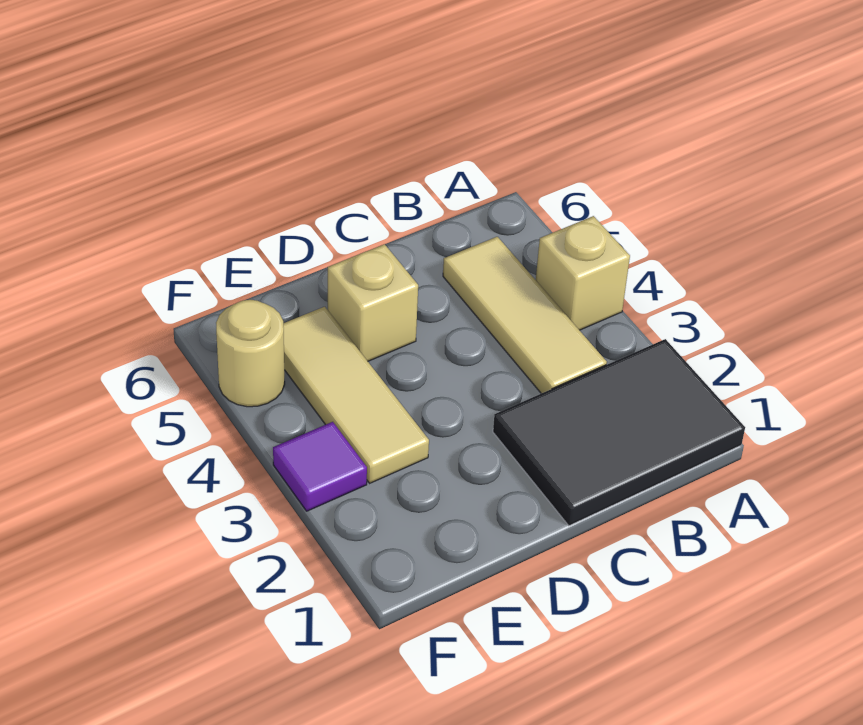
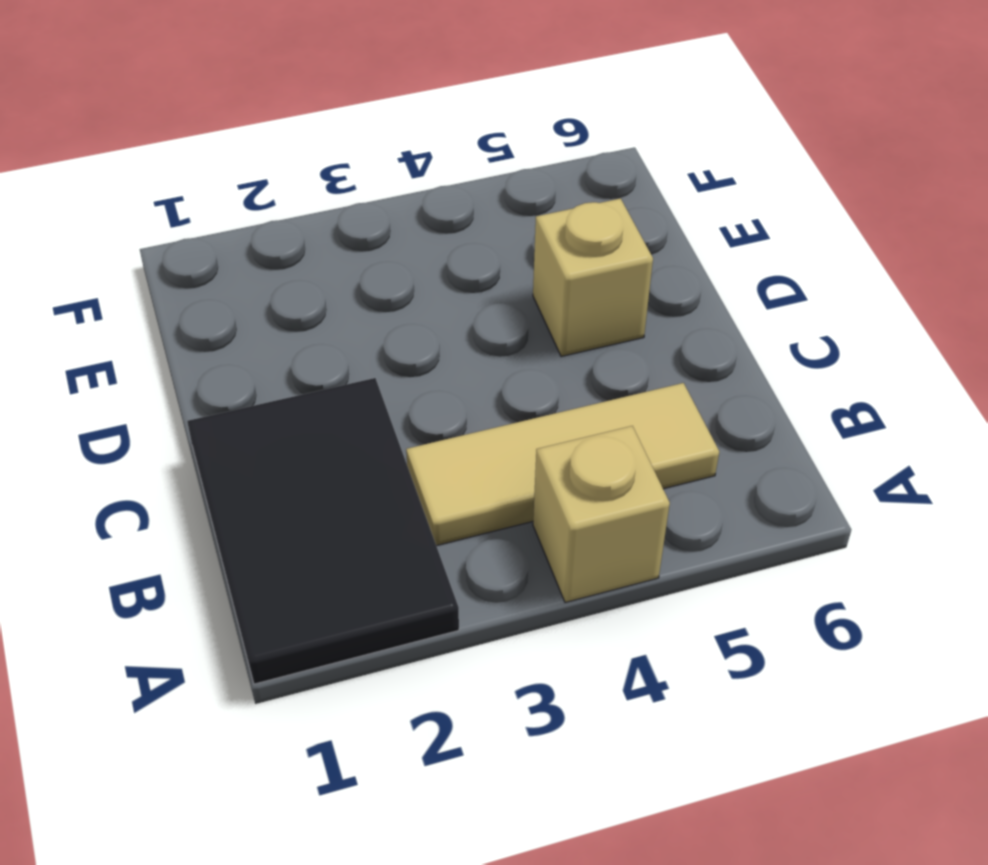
none -> tan tile E3:E5 level 1
none -> purple tile F3 level 1

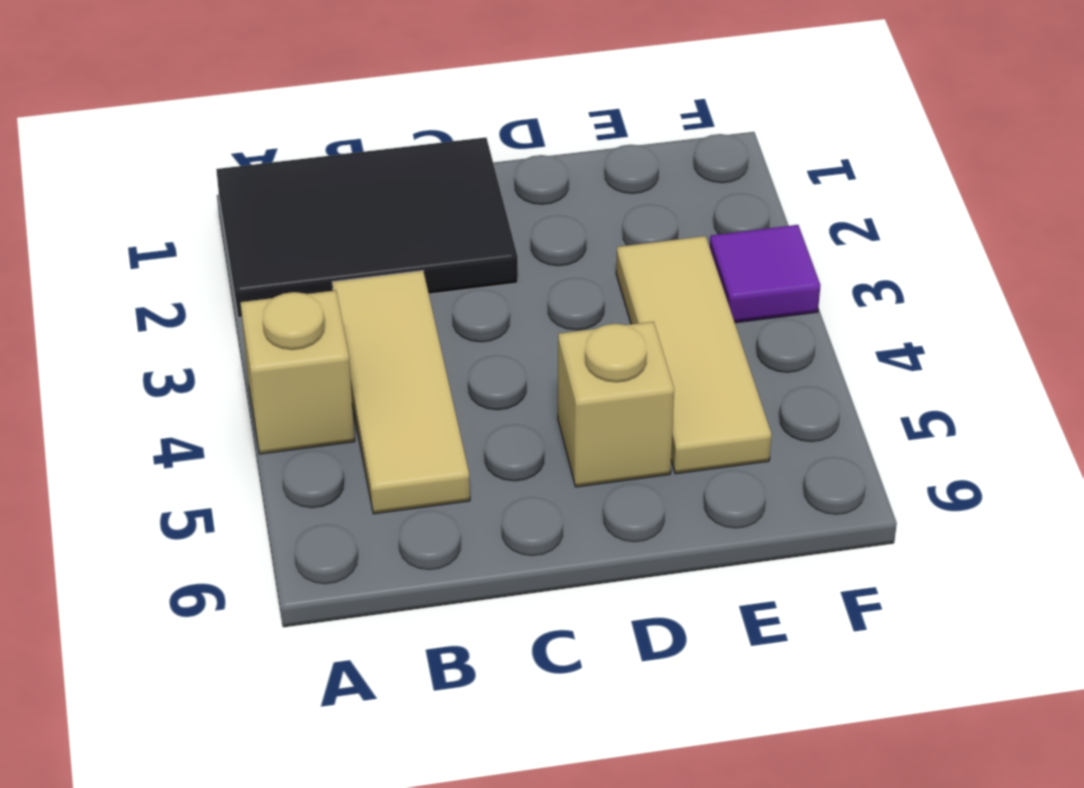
none -> tan round brick F5 level 1

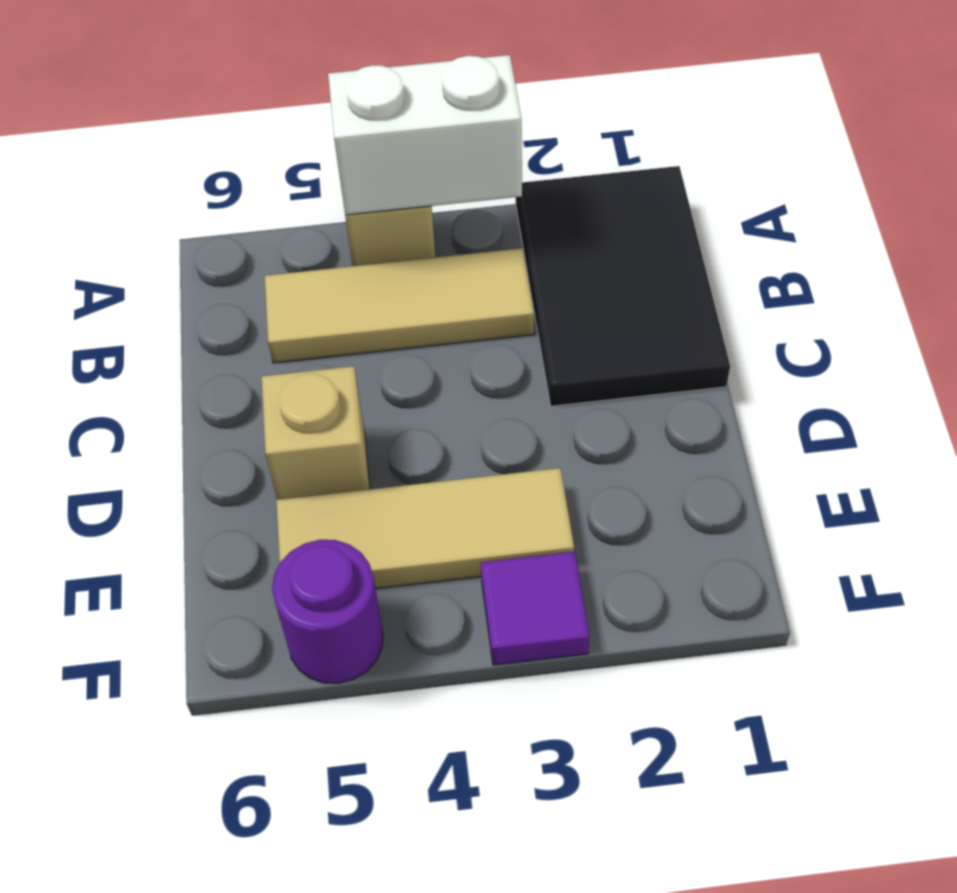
white brick A3:A4 level 2 -> none
purple round brick F5 level 1 -> tan round brick F5 level 1

